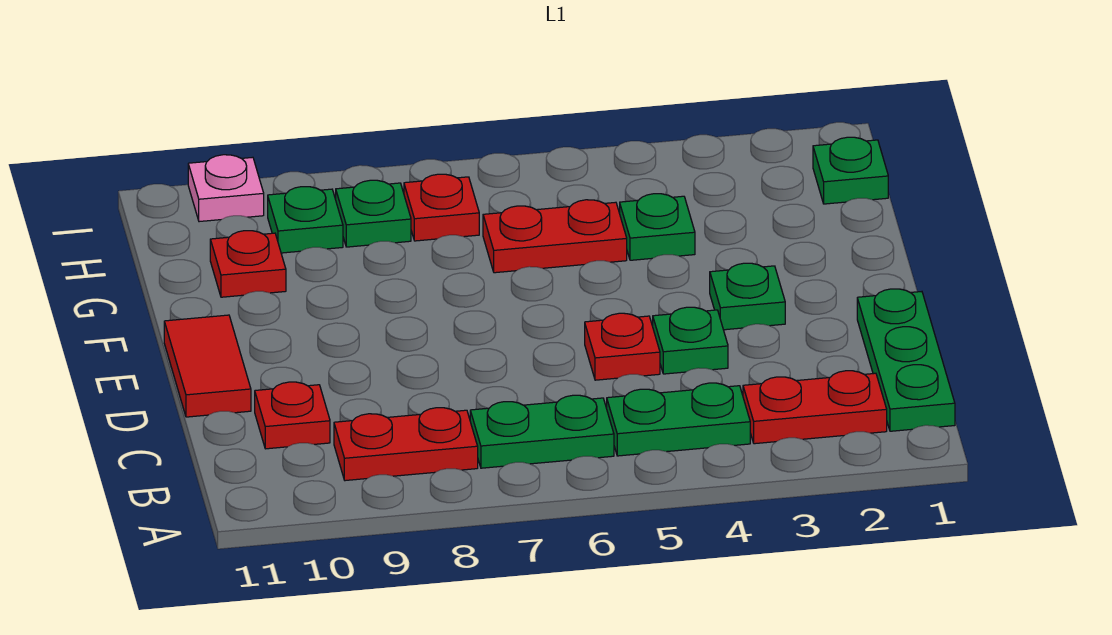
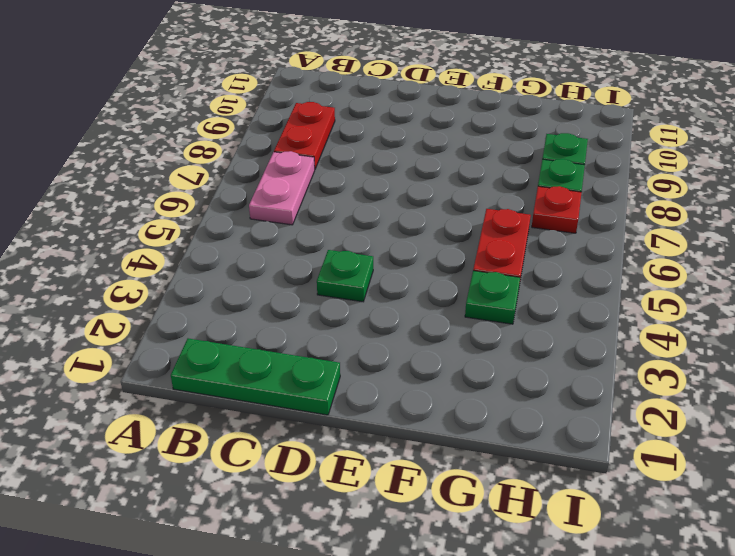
pink plate B6:B7 level 1 -> green plate B6:B7 level 1
none -> red plate B2:B3 level 1
none -> green plate B4:B5 level 1
none -> red plate C10 level 1

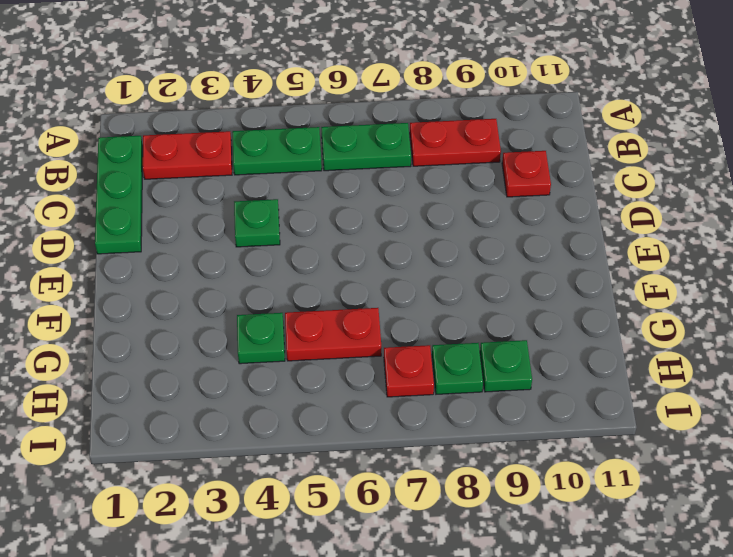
none -> red plate D5 level 1
none -> red tile D11:E11 level 1
none -> green plate E3 level 1

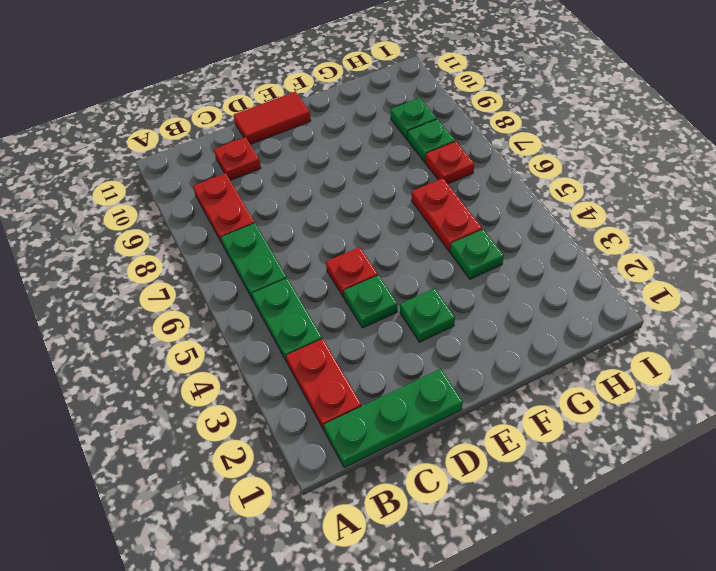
none -> red plate G10 level 1
none -> green plate H1 level 1
none -> pink plate I10 level 1

